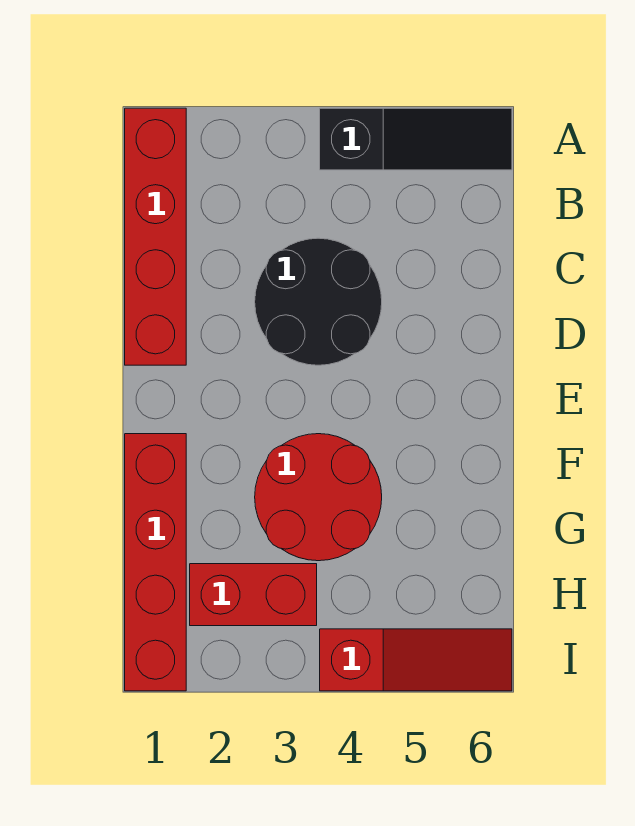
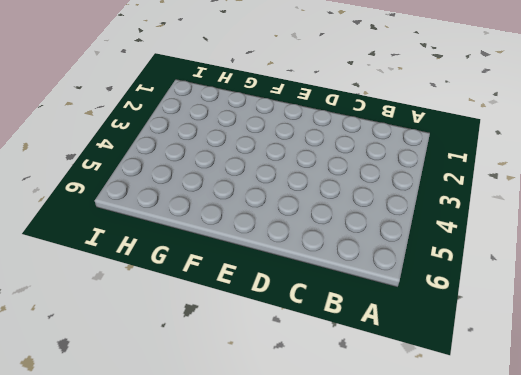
none -> red brick A1:D1 level 1
none -> black slope A4:A6 level 1 top 4

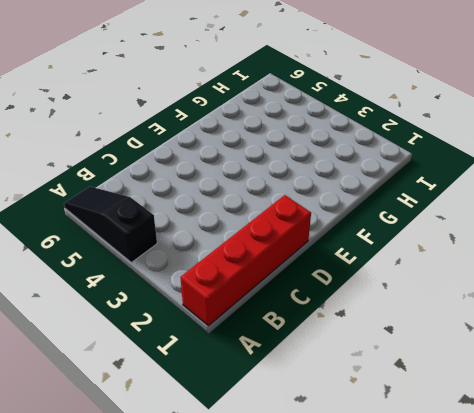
none -> black round brick C3:D4 level 1
none -> red brick F1:I1 level 1

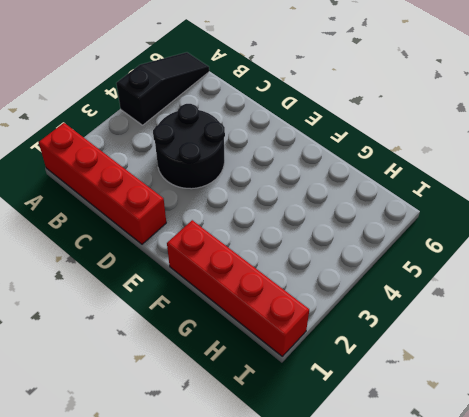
none -> red round brick F3:G4 level 1
none -> red brick H2:H3 level 1

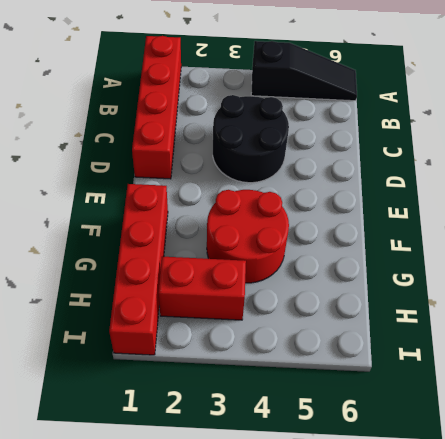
none -> red slope I4:I6 level 1 top 4

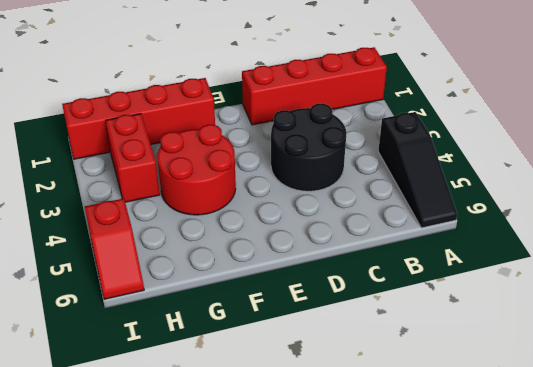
red slope I5:I6 level 1 top 5 -> red slope I4:I6 level 1 top 4

